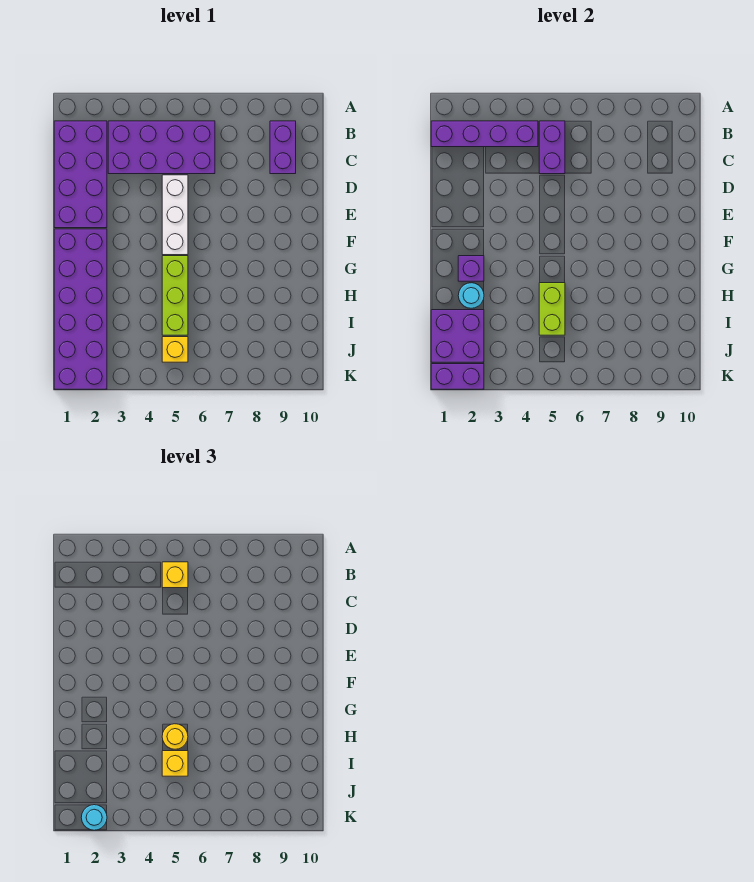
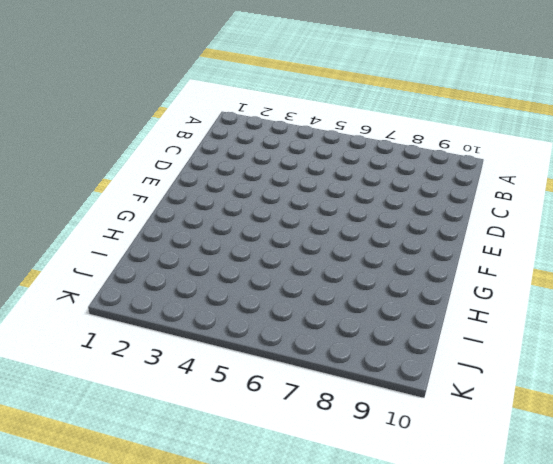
none -> purple brick B1:E2 level 1
none -> purple brick B3:C6 level 1
none -> purple brick B9:C9 level 1

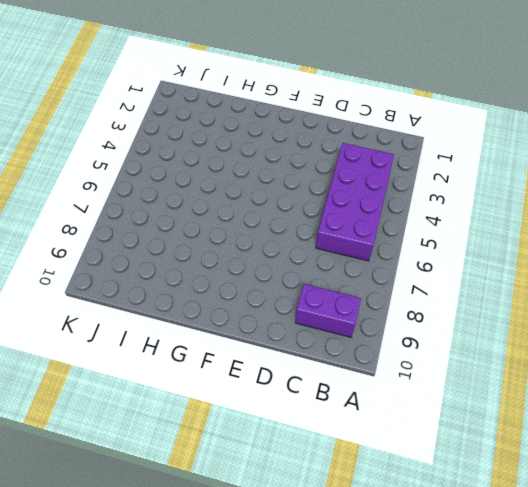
none -> purple brick B1:E2 level 1
none -> white brick D5:F5 level 1
none -> purple brick F1:K2 level 1

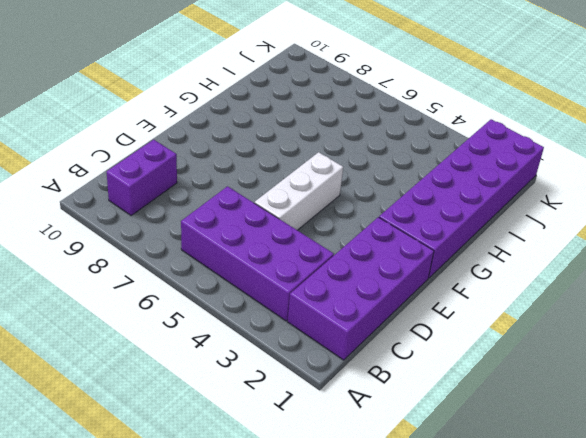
none -> lime brick G5:I5 level 1
none -> yellow brick J5 level 1
none -> purple brick B1:B4 level 2

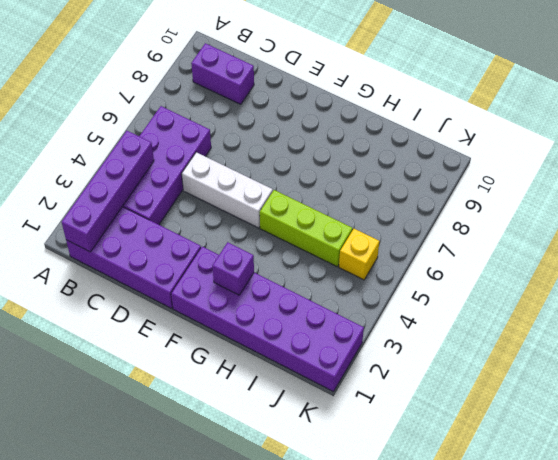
none -> purple brick B5:C5 level 2
none -> cyan round brick H2 level 2
none -> lime brick H5:I5 level 2

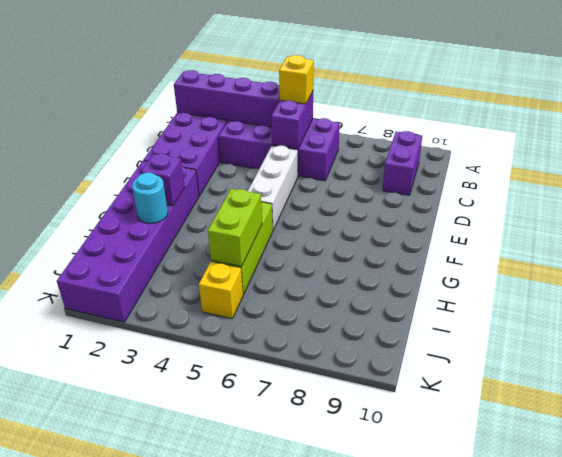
none -> purple brick I1:J2 level 2
none -> purple brick K1:K2 level 2
none -> yellow round brick H5 level 3

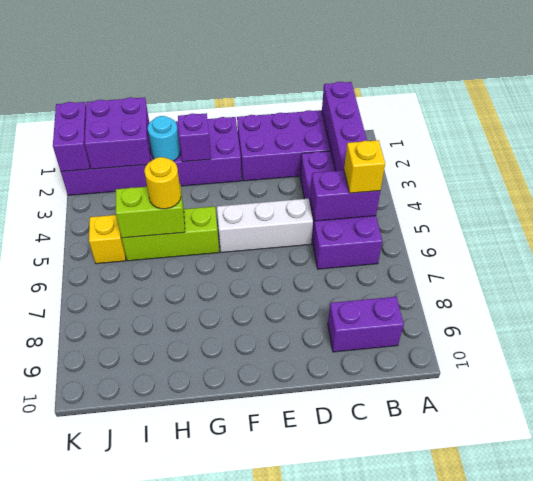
none -> yellow brick I5 level 3
none -> cyan round brick K2 level 3

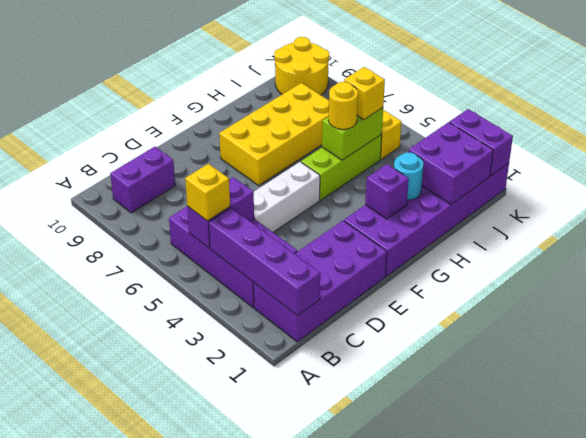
yellow brick F7:I8 level 1 -> none
yellow round brick J9:K10 level 1 -> none
none -> cyan round brick K2 level 3

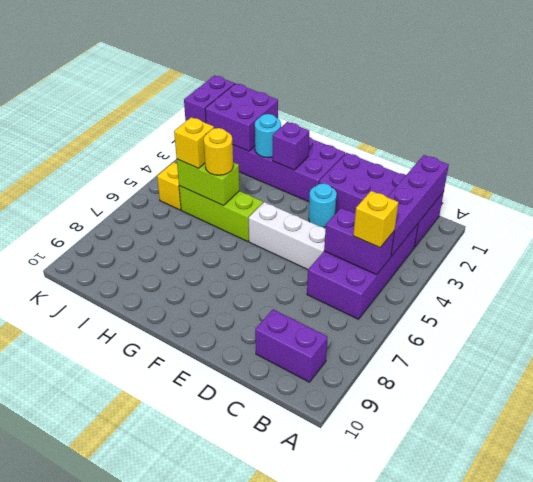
cyan round brick E3 level 1 -> cyan round brick K2 level 3

